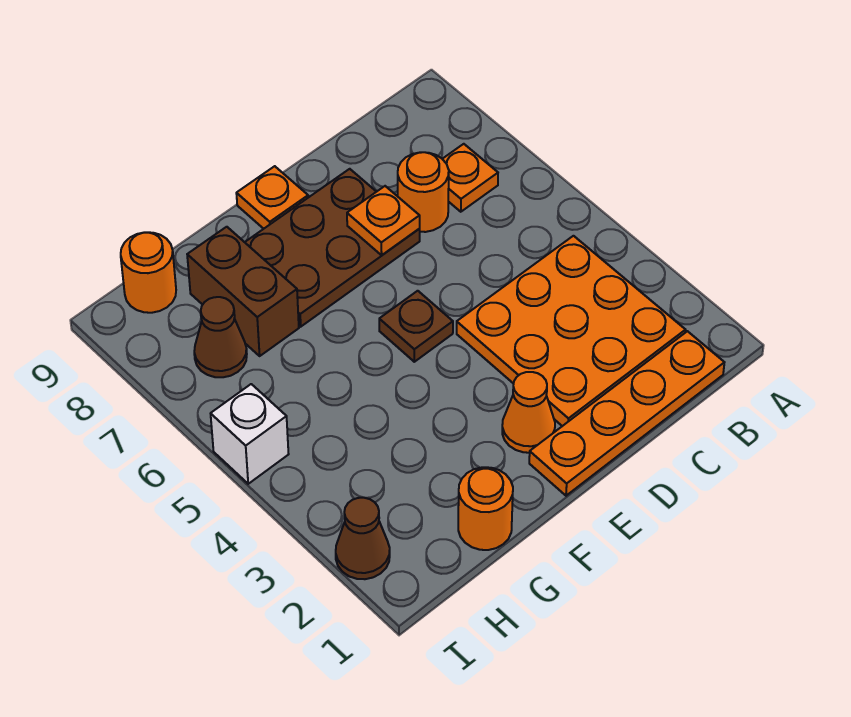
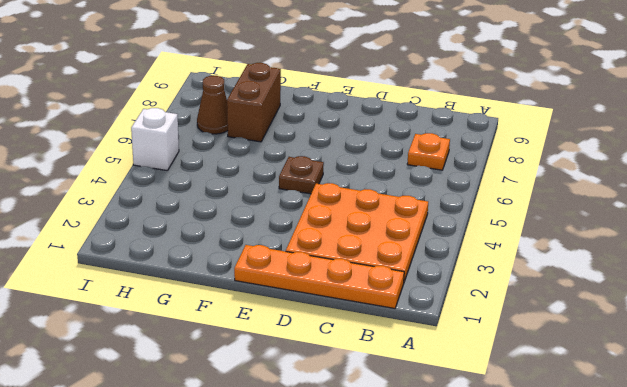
none -> orange round brick C7 level 1
none -> brown plate D7:F8 level 1
none -> orange cone E2 level 1

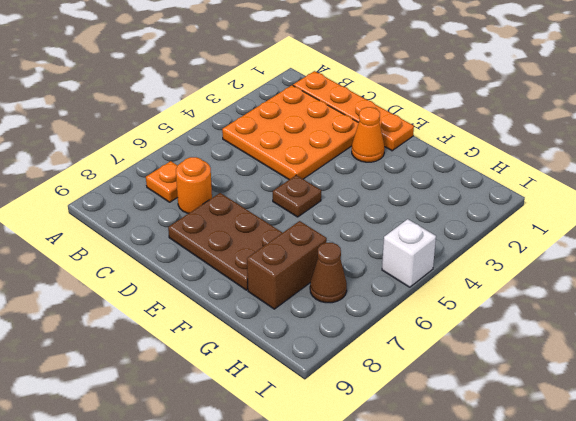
none -> orange plate E9 level 1
none -> orange round brick G1 level 1
none -> orange round brick H9 level 1

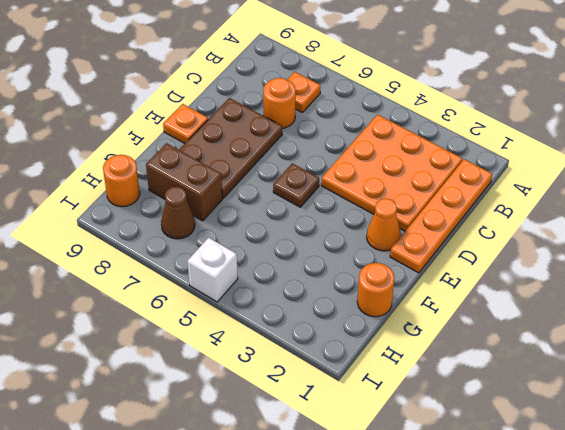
none -> brown cone I2 level 1
none -> orange plate D7 level 2

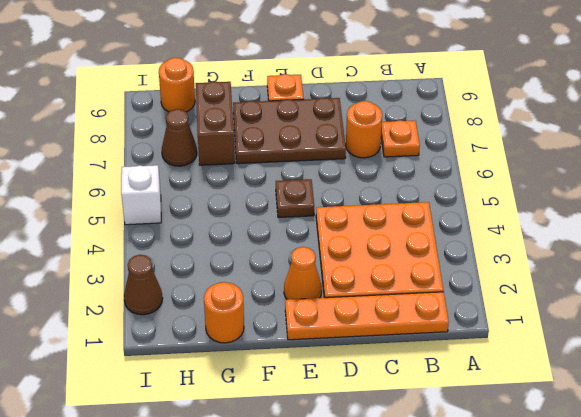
none -> orange plate D7 level 2

